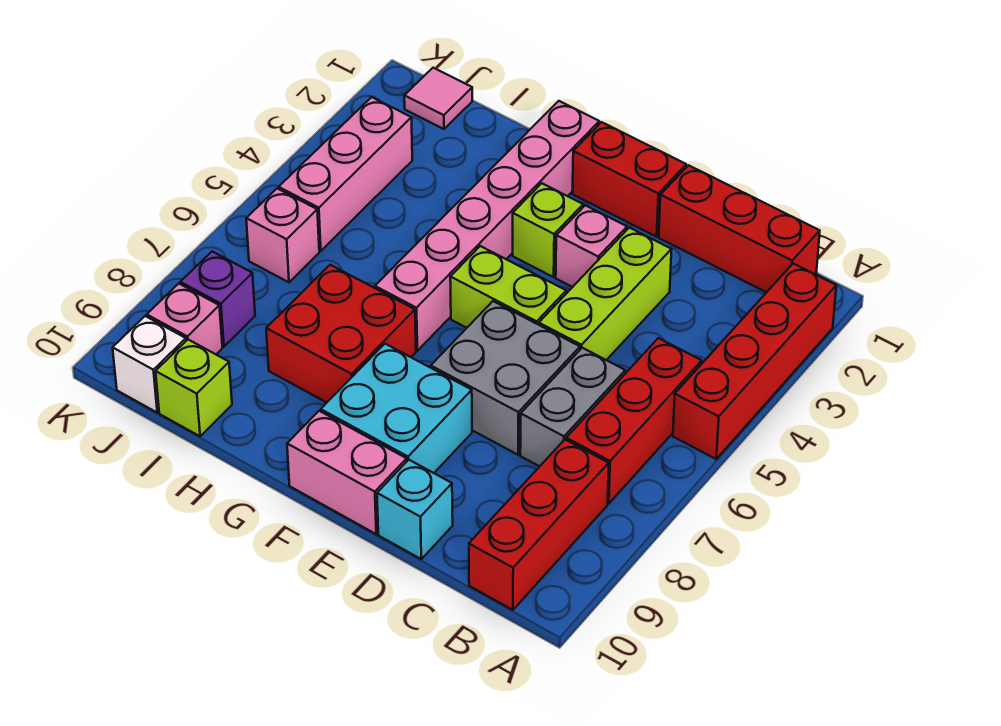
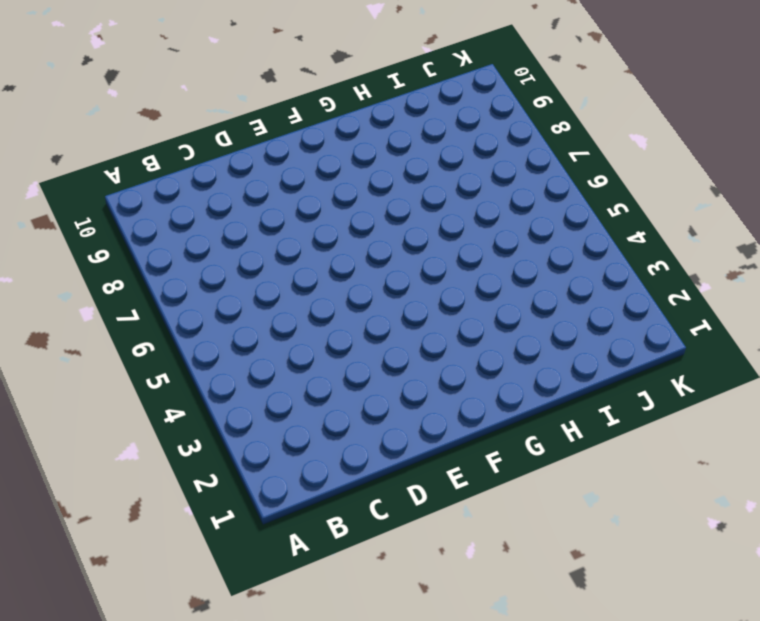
none -> red brick A2:A5 level 1
none -> red brick B1:D1 level 1
none -> red brick B5:B7 level 1

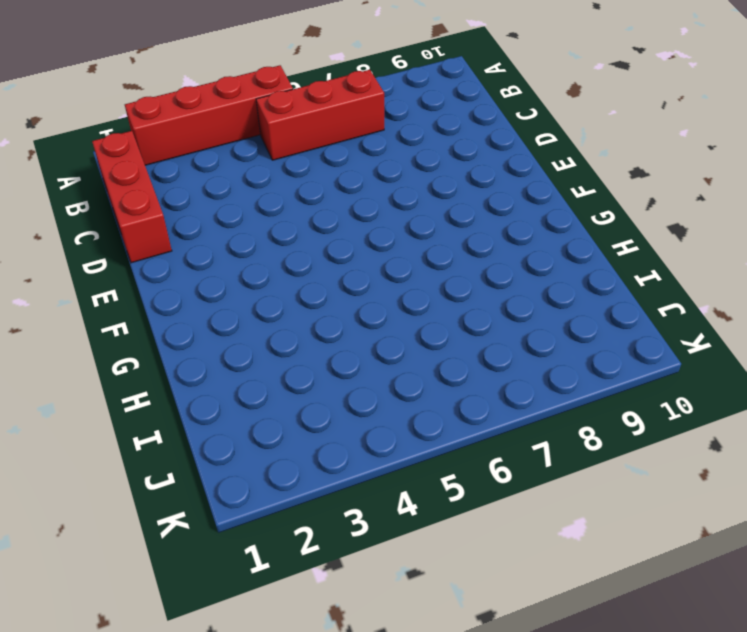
none -> red brick B8:B10 level 1
none -> grey brick C6:C7 level 1
none -> lime brick D3:D5 level 1

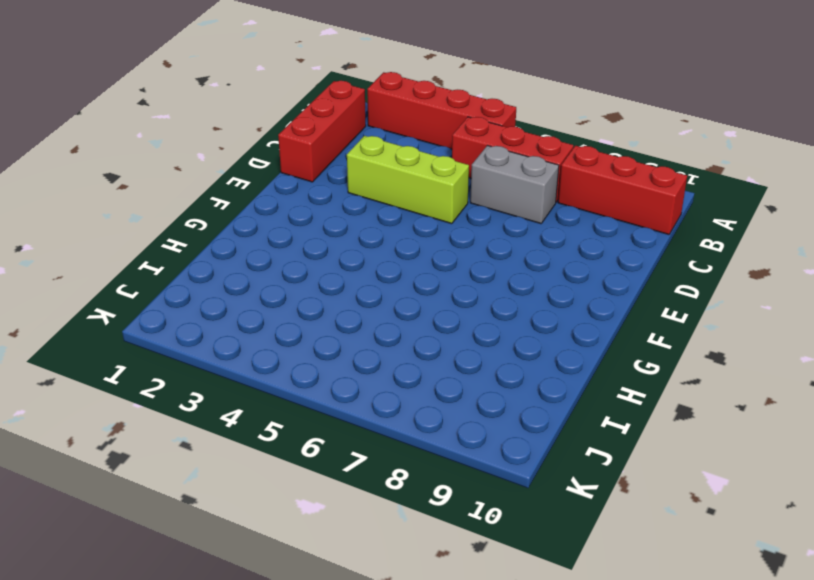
none -> grey brick D6:E7 level 1
none -> cyan brick D10 level 1
none -> red brick E1:F1 level 1

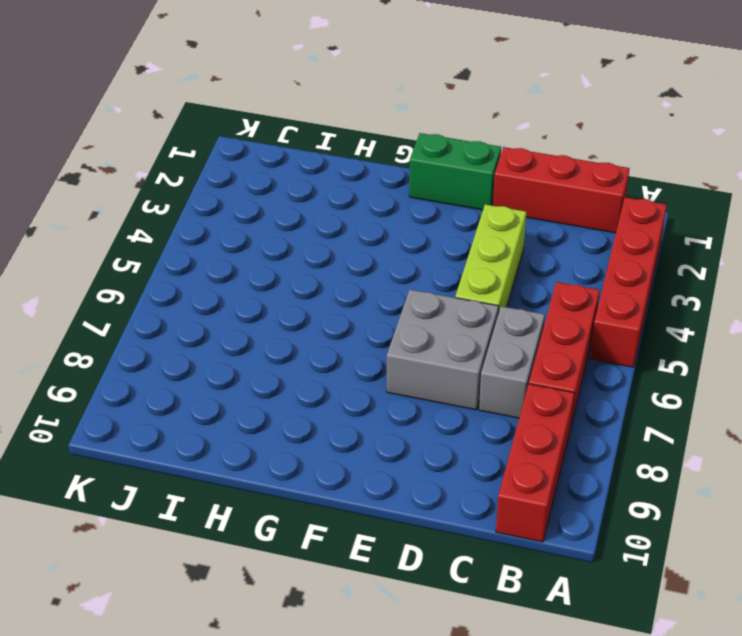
green brick E1:F1 level 1 -> red brick E1:F1 level 1
none -> cyan brick D10 level 1
none -> pink brick E3 level 1
none -> lime brick E5:F5 level 1

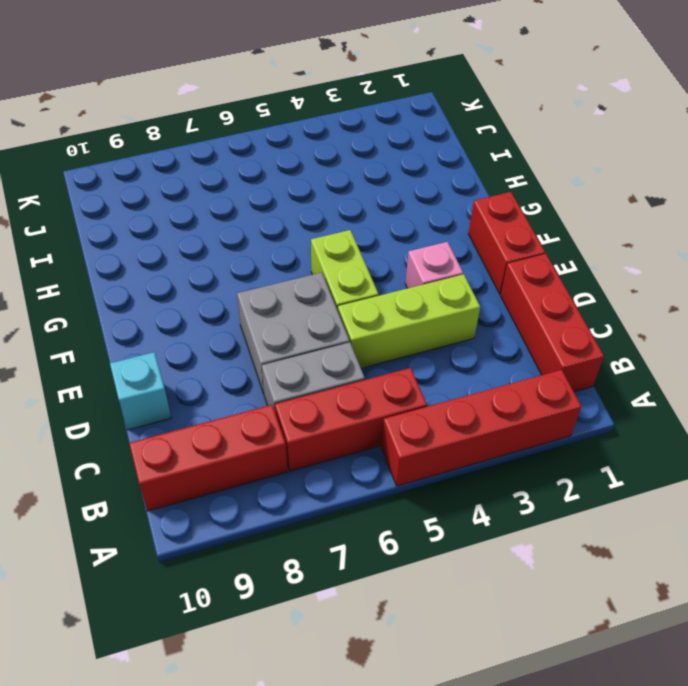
none -> cyan brick E8:F9 level 1
none -> pink brick E10:F10 level 1
none -> lime brick F3 level 1

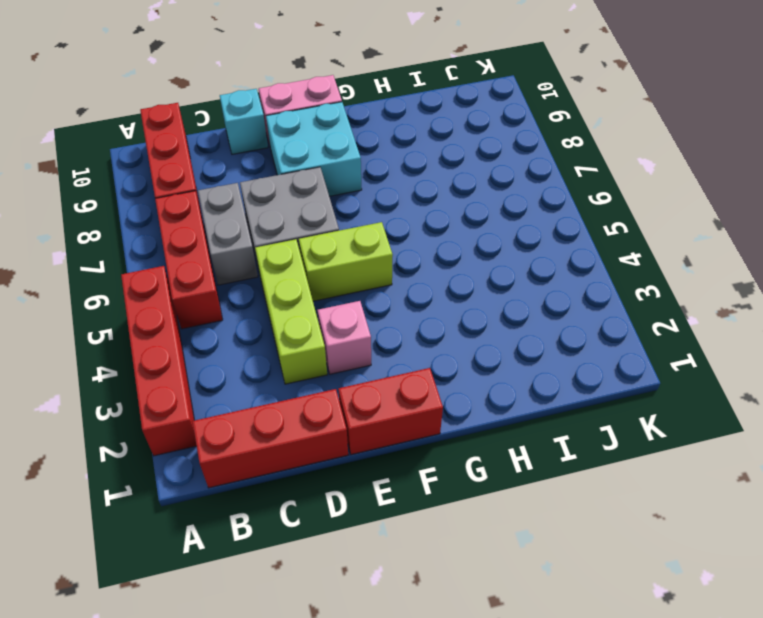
none -> lime brick F3 level 1
none -> pink brick G1:G6 level 1
none -> red brick G7:H8 level 1

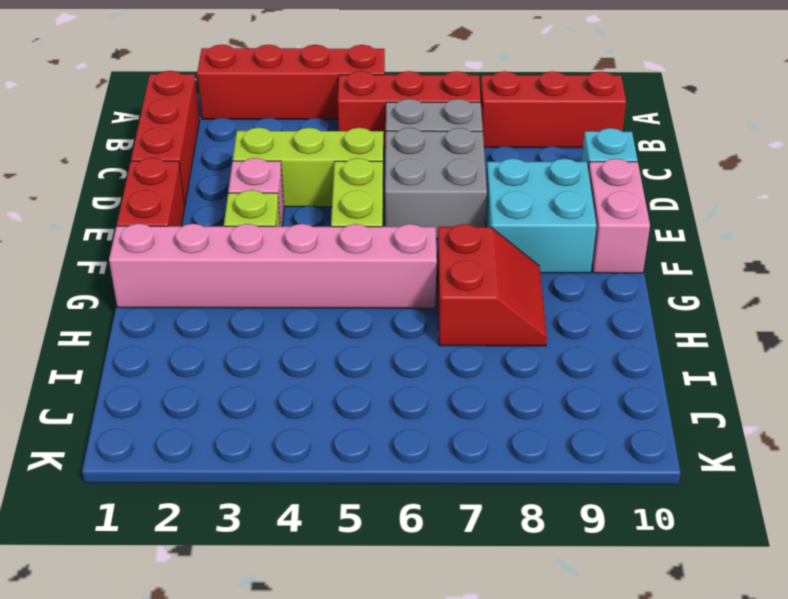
red slope G7:H8 level 1 top 7 -> red brick G7:H8 level 1
none -> lime brick I10 level 1
none -> pink tile J1 level 1
none -> pink brick J3:J5 level 1

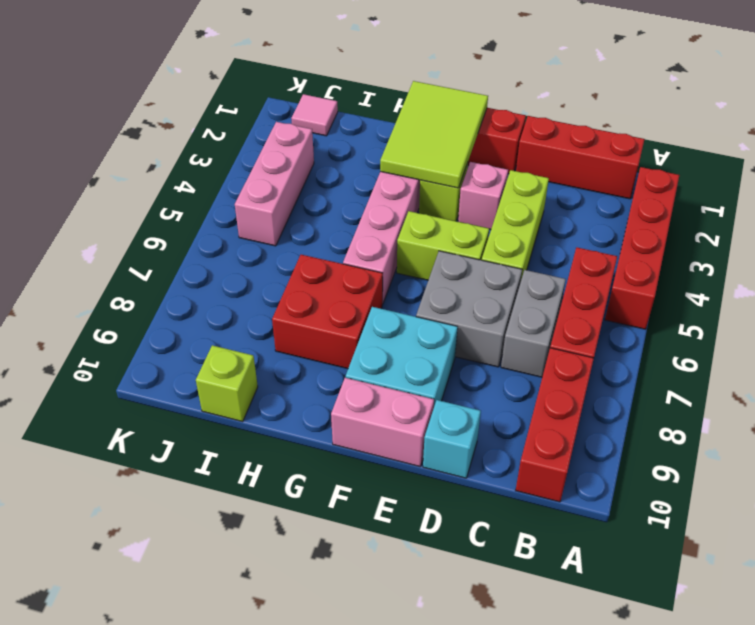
lime tile F1:G3 level 2 -> none
none -> pink brick J6 level 1
none -> purple brick J8 level 1
none -> pink brick J9 level 1

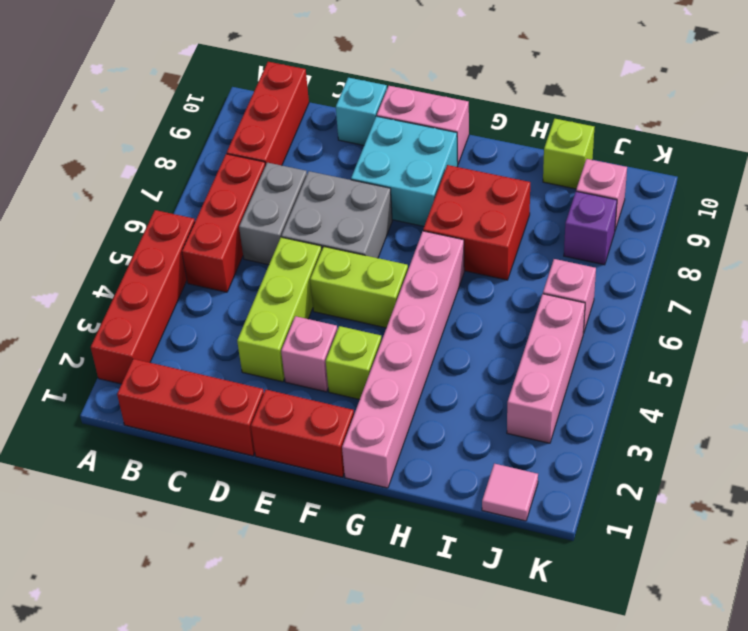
none -> white brick J10 level 1

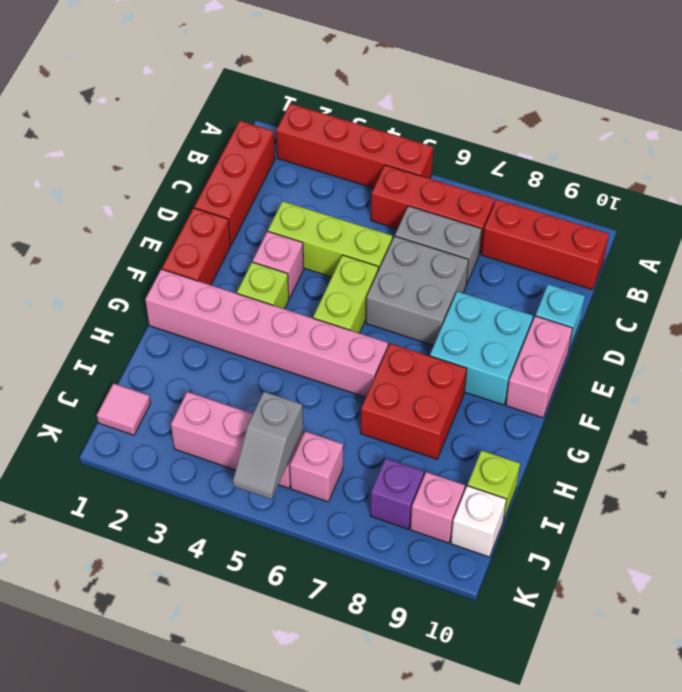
grey slope J5:K5 level 2 top J -> none

